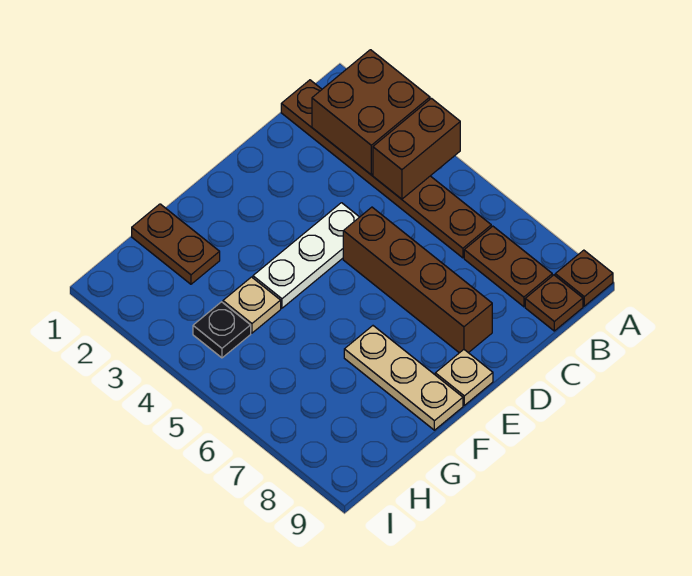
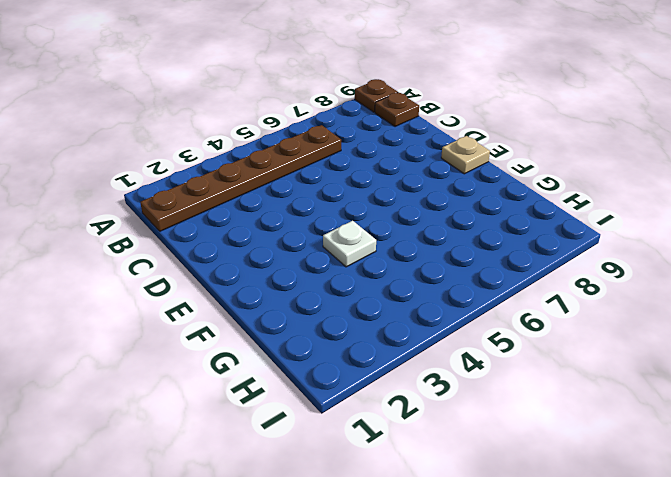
white plate F4 level 1 -> white plate D4:F4 level 1
none -> brown plate B7:B8 level 1
none -> brown brick D5:D8 level 1
none -> tan plate F7:F9 level 1

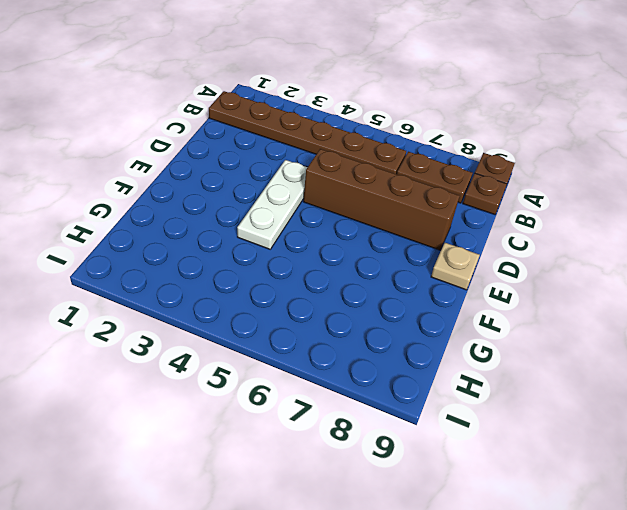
none -> tan plate F7:F9 level 1
none -> brown plate G1:G2 level 1
none -> tan plate G4 level 1

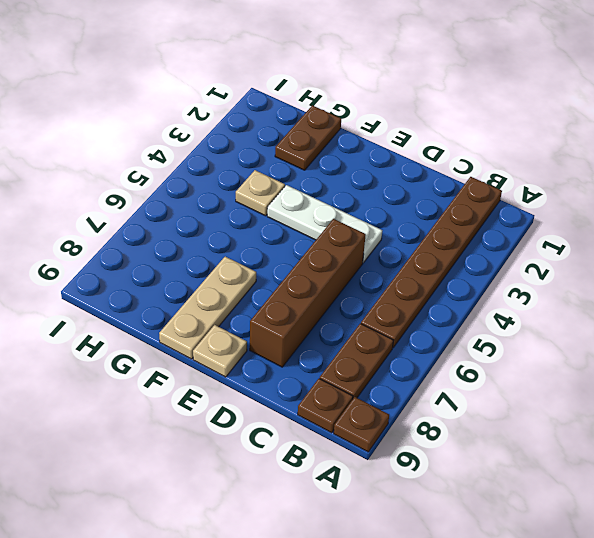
none -> black plate H4 level 1
none -> brown brick A2:B3 level 2
none -> brown brick A4:B4 level 2

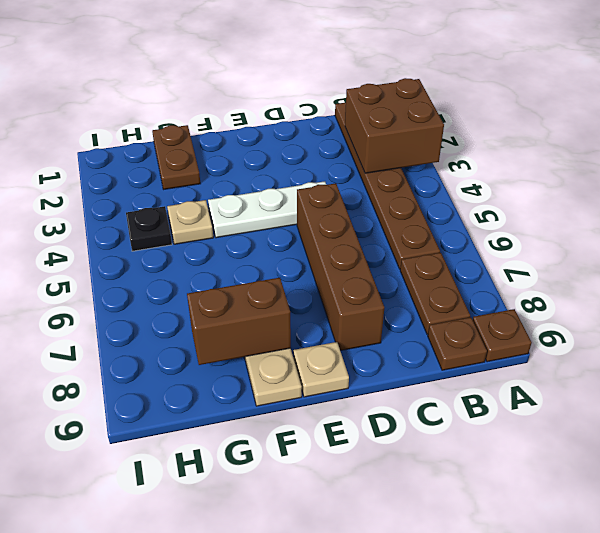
brown brick F8:G8 level 2 -> brown brick A4:B4 level 2

